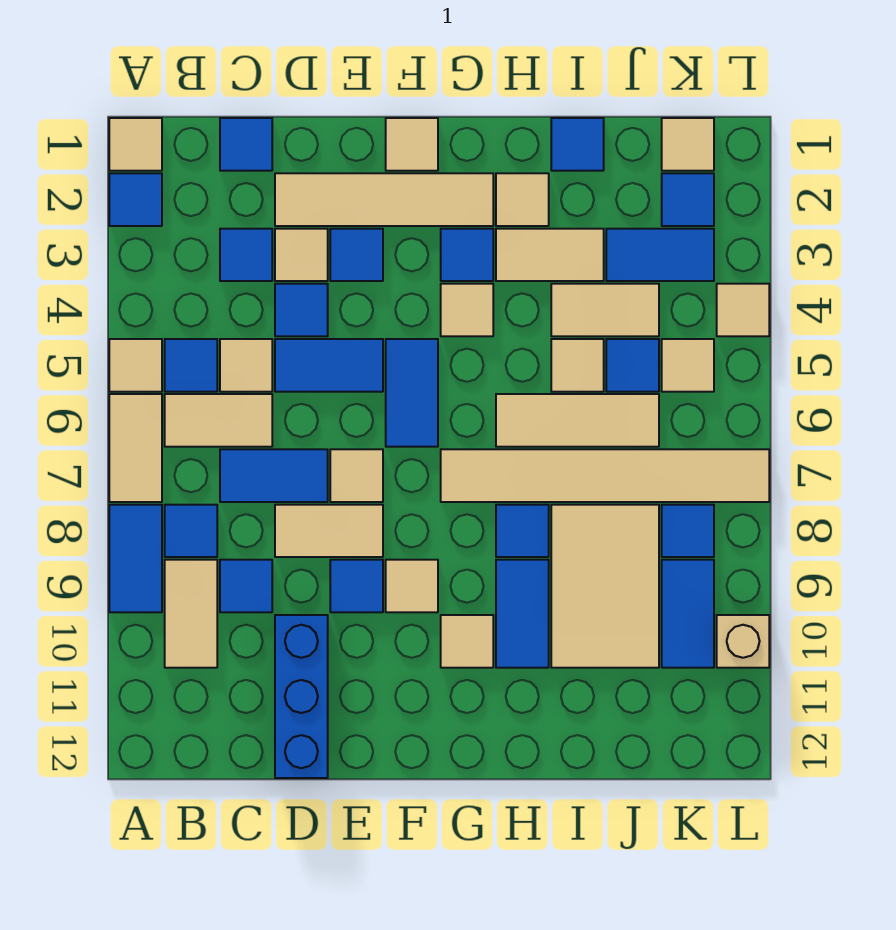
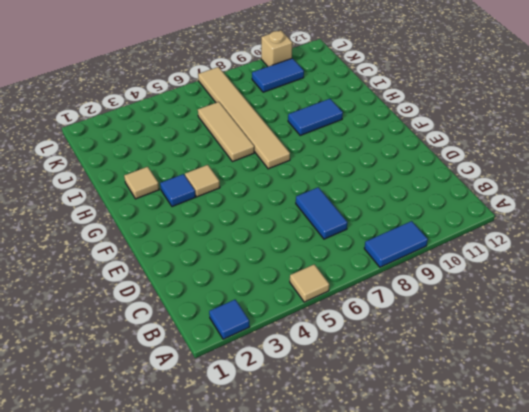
none -> tan tile A1 level 1
none -> tan tile A6:A7 level 1
none -> blue tile B5 level 1
none -> tan tile B6:C6 level 1

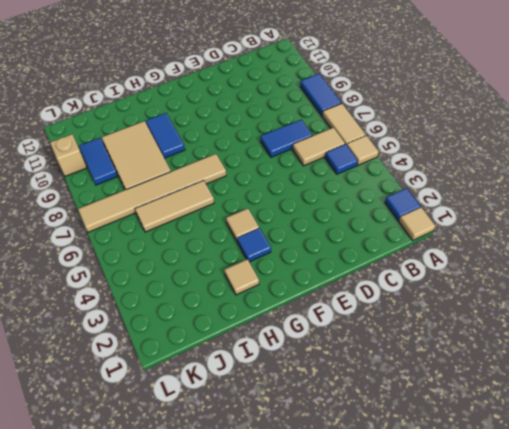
none -> blue tile B8 level 1
none -> tan tile B9:B10 level 1
none -> blue tile C1 level 1
none -> blue tile C3 level 1

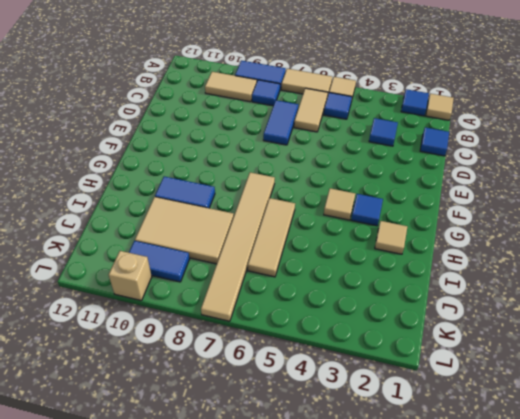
none -> tan tile C5 level 1
none -> blue tile C9 level 1
none -> tan tile D2:G2 level 1
none -> tan tile D3 level 1

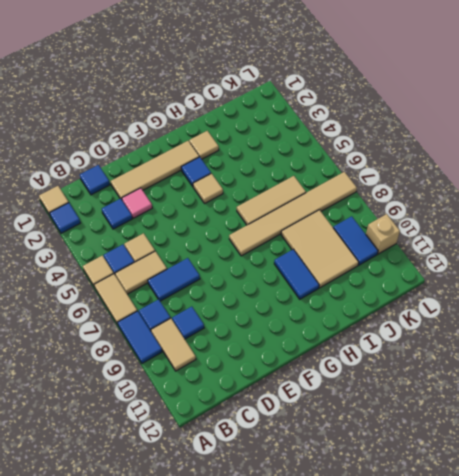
pink tile D3 level 1 -> tan tile D3 level 1
none -> blue tile D4 level 1
none -> blue tile D5:E5 level 1
none -> tan tile D8:E8 level 1
none -> blue brick D10:D12 level 1

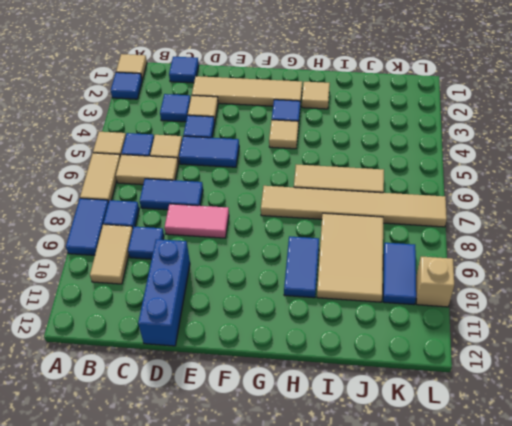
pink tile D8:E8 level 1 -> tan tile D8:E8 level 1
none -> blue tile E3 level 1
none -> tan tile E7 level 1
none -> blue tile E9 level 1
none -> tan tile F1 level 1

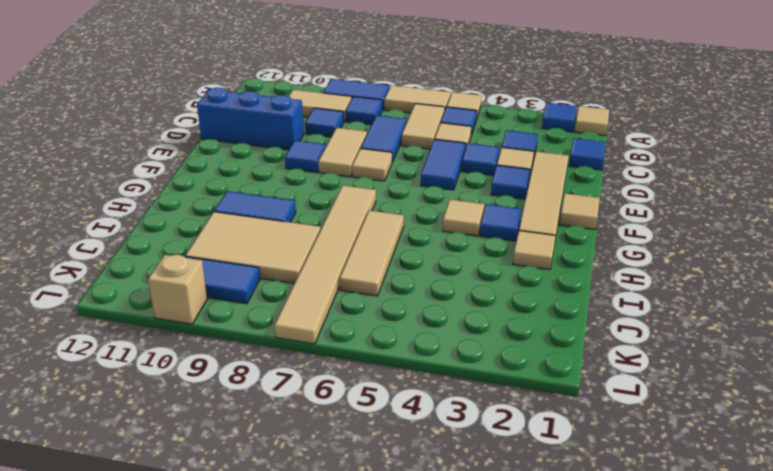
none -> blue tile F5:F6 level 1
none -> tan tile F9 level 1
none -> tan tile G10 level 1
none -> tan tile H3:I3 level 1

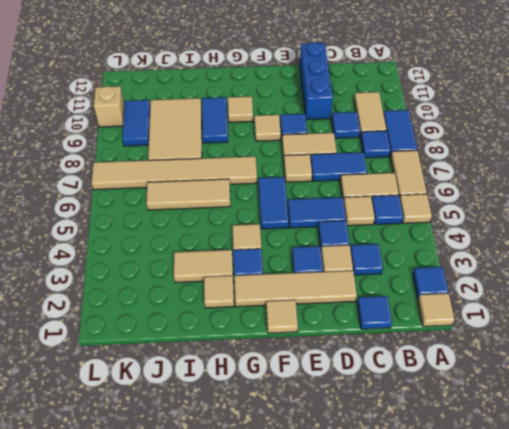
none -> blue tile H8 level 1
none -> blue tile I1 level 1
none -> tan tile I4:J4 level 1
none -> tan tile I5 level 1

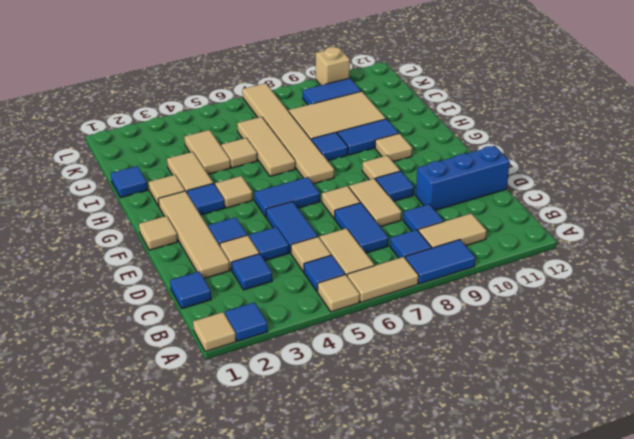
none -> blue tile J3:K3 level 1
none -> blue tile J5 level 1
none -> tan tile K1 level 1
none -> blue tile K2 level 1

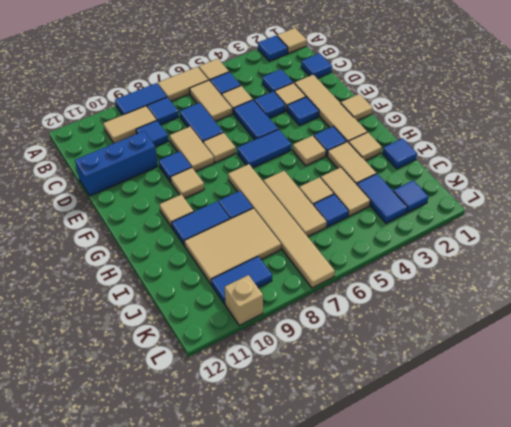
none -> tan tile K1 level 1
none -> tan tile K5 level 1
none -> blue tile K8 level 1
none -> tan tile L4 level 1

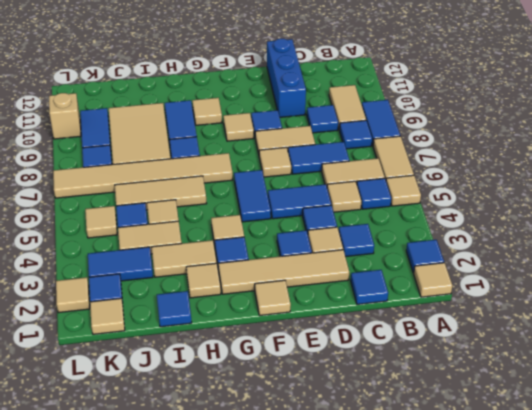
tan tile L2 level 1 -> tan tile L4 level 1

